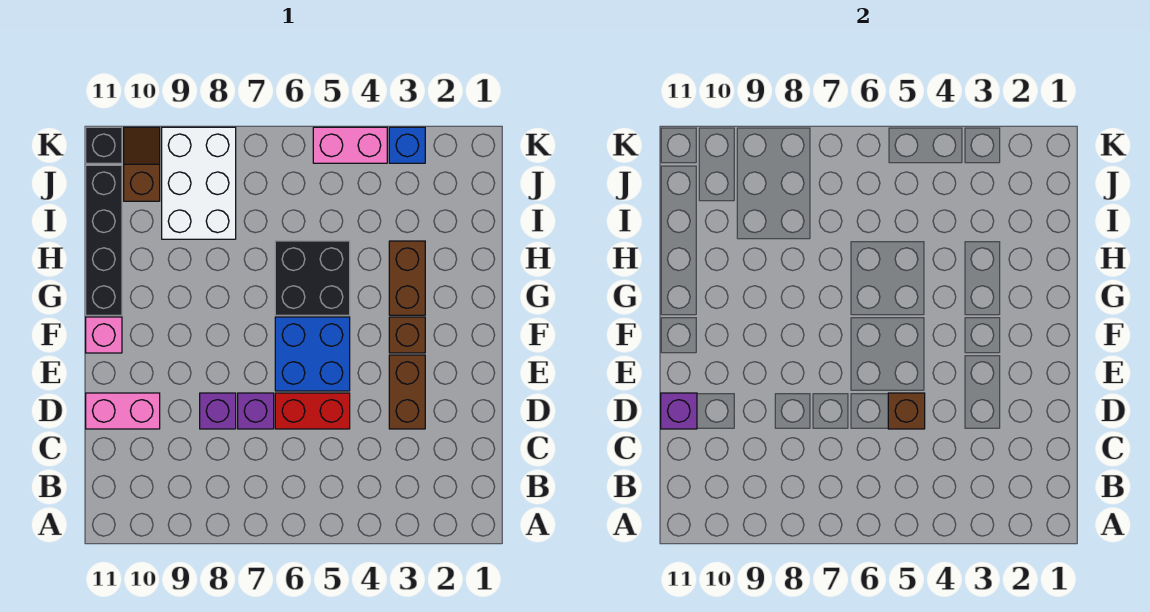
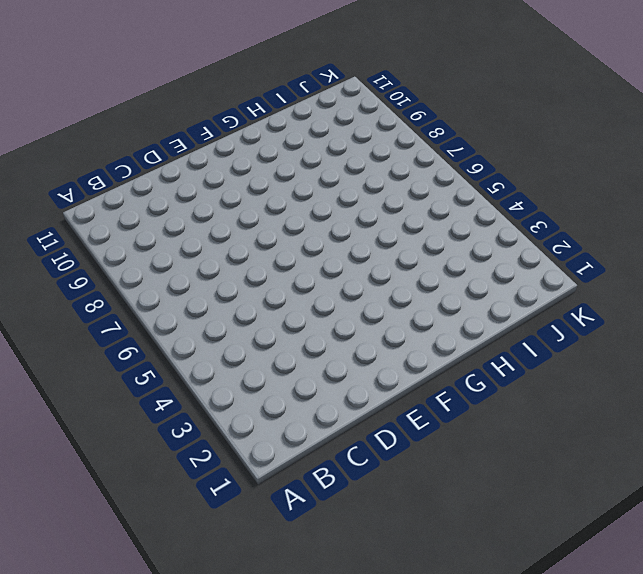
none -> brown brick D3:E3 level 1
none -> red brick D5:D6 level 1
none -> purple brick D7 level 1

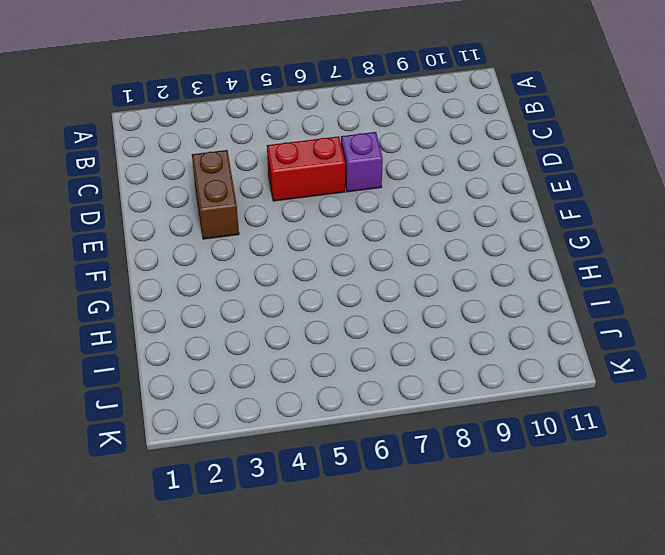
none -> purple brick D8 level 1
none -> pink brick D10:D11 level 1
none -> blue brick E5:F6 level 1

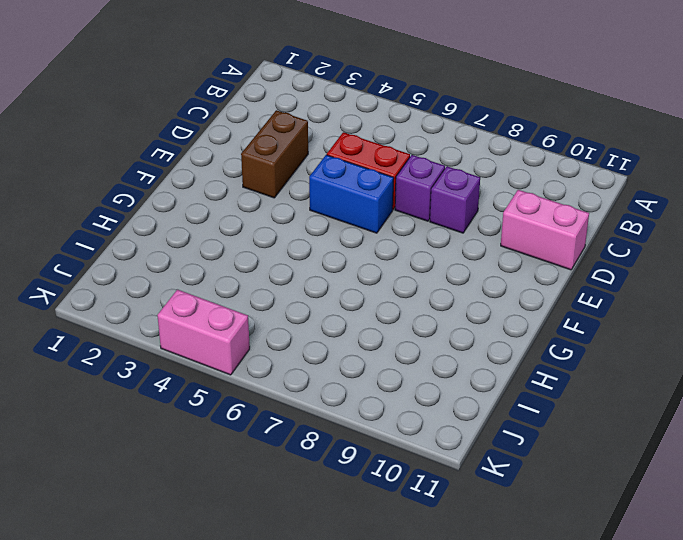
blue brick E5:E6 level 1 -> blue brick E5:F6 level 1
none -> brown brick F3 level 1
none -> pink brick F11 level 1
none -> brown brick G3:H3 level 1

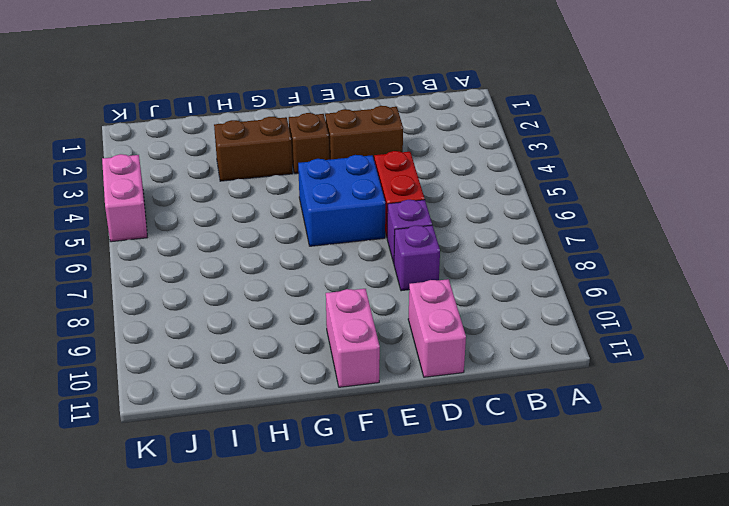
pink brick F10:F11 level 1 -> pink brick F11 level 1
none -> black brick G5:H6 level 1
none -> black brick G11:J11 level 1
none -> white brick I8:K9 level 1

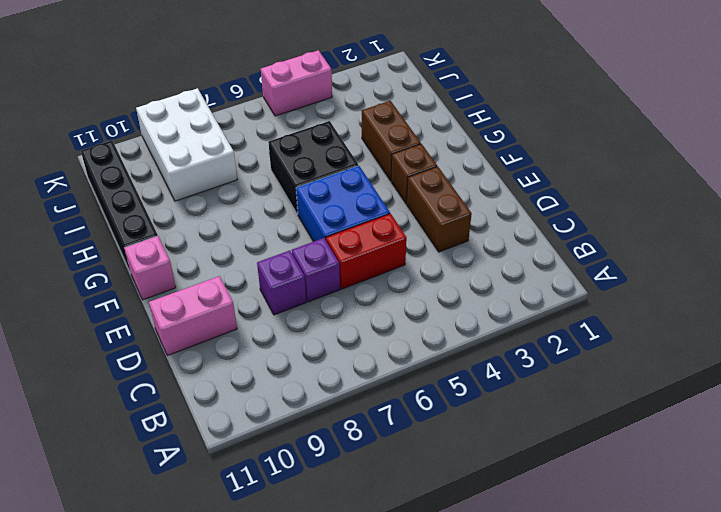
none -> brown slope J10:K10 level 1 top J
none -> blue brick K3 level 1
none -> black brick K11 level 1

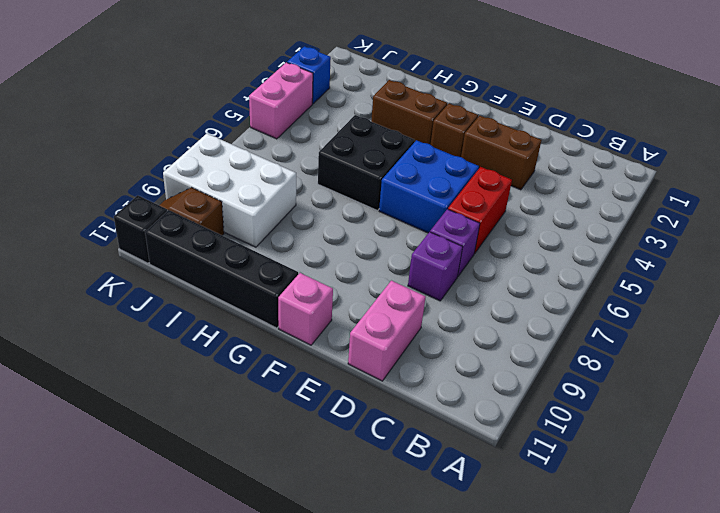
none -> brown brick D5 level 2
none -> purple brick D11 level 2

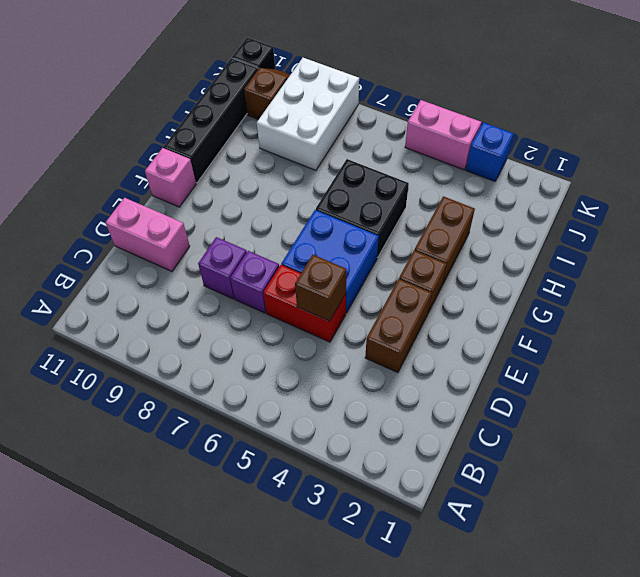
none -> purple brick D11 level 2

